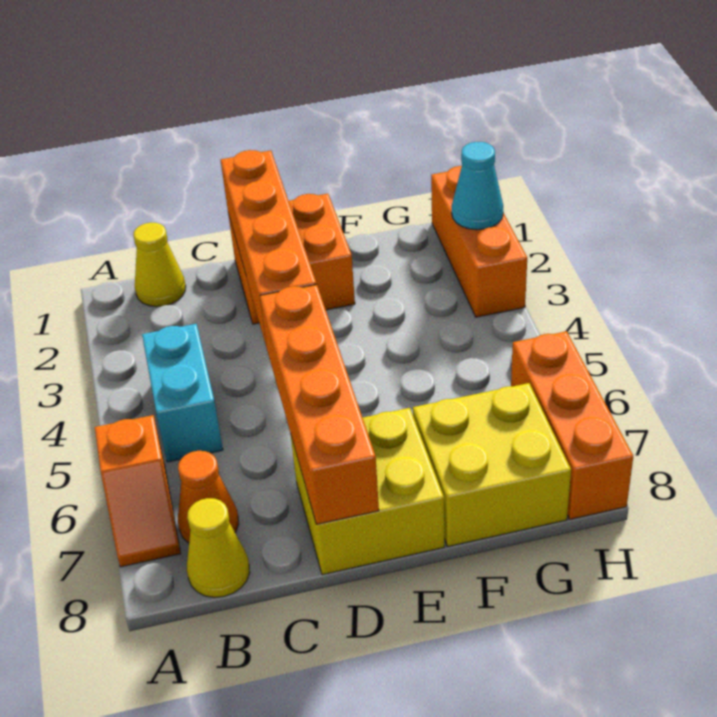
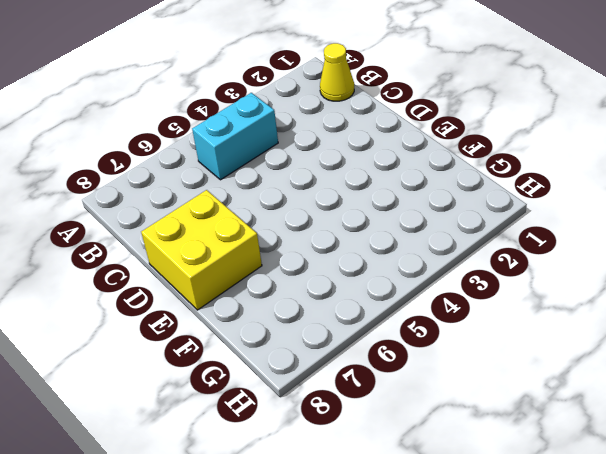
none -> orange slope A6:A7 level 1 top 6
none -> orange cone B7 level 1
none -> yellow cone B8 level 1

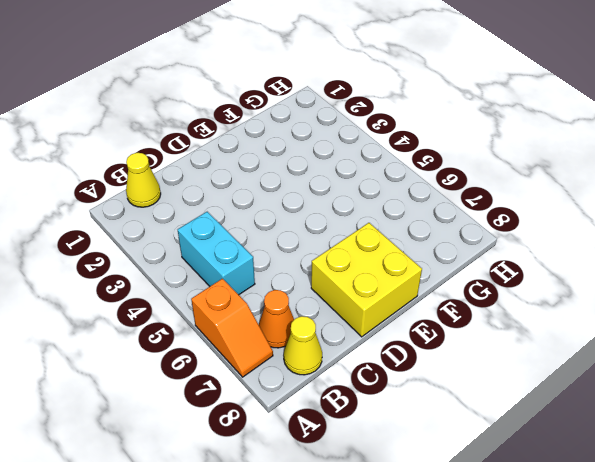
none -> orange brick D1:E2 level 1
none -> yellow brick F7:G8 level 1
none -> orange brick H1:H3 level 1

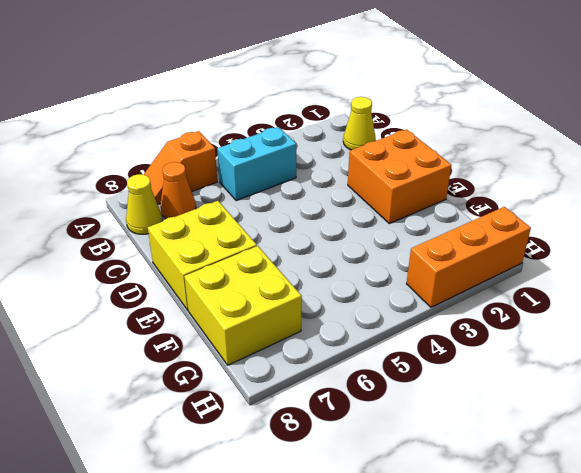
none -> orange brick H6:H8 level 1
none -> orange brick D1:D4 level 2
none -> orange brick D5:D8 level 2

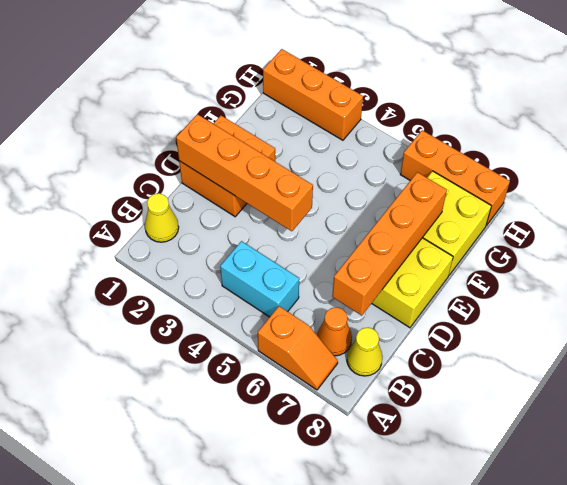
orange brick C7:F7 level 2 -> orange brick D5:D8 level 2
none -> cyan cone H2 level 2

